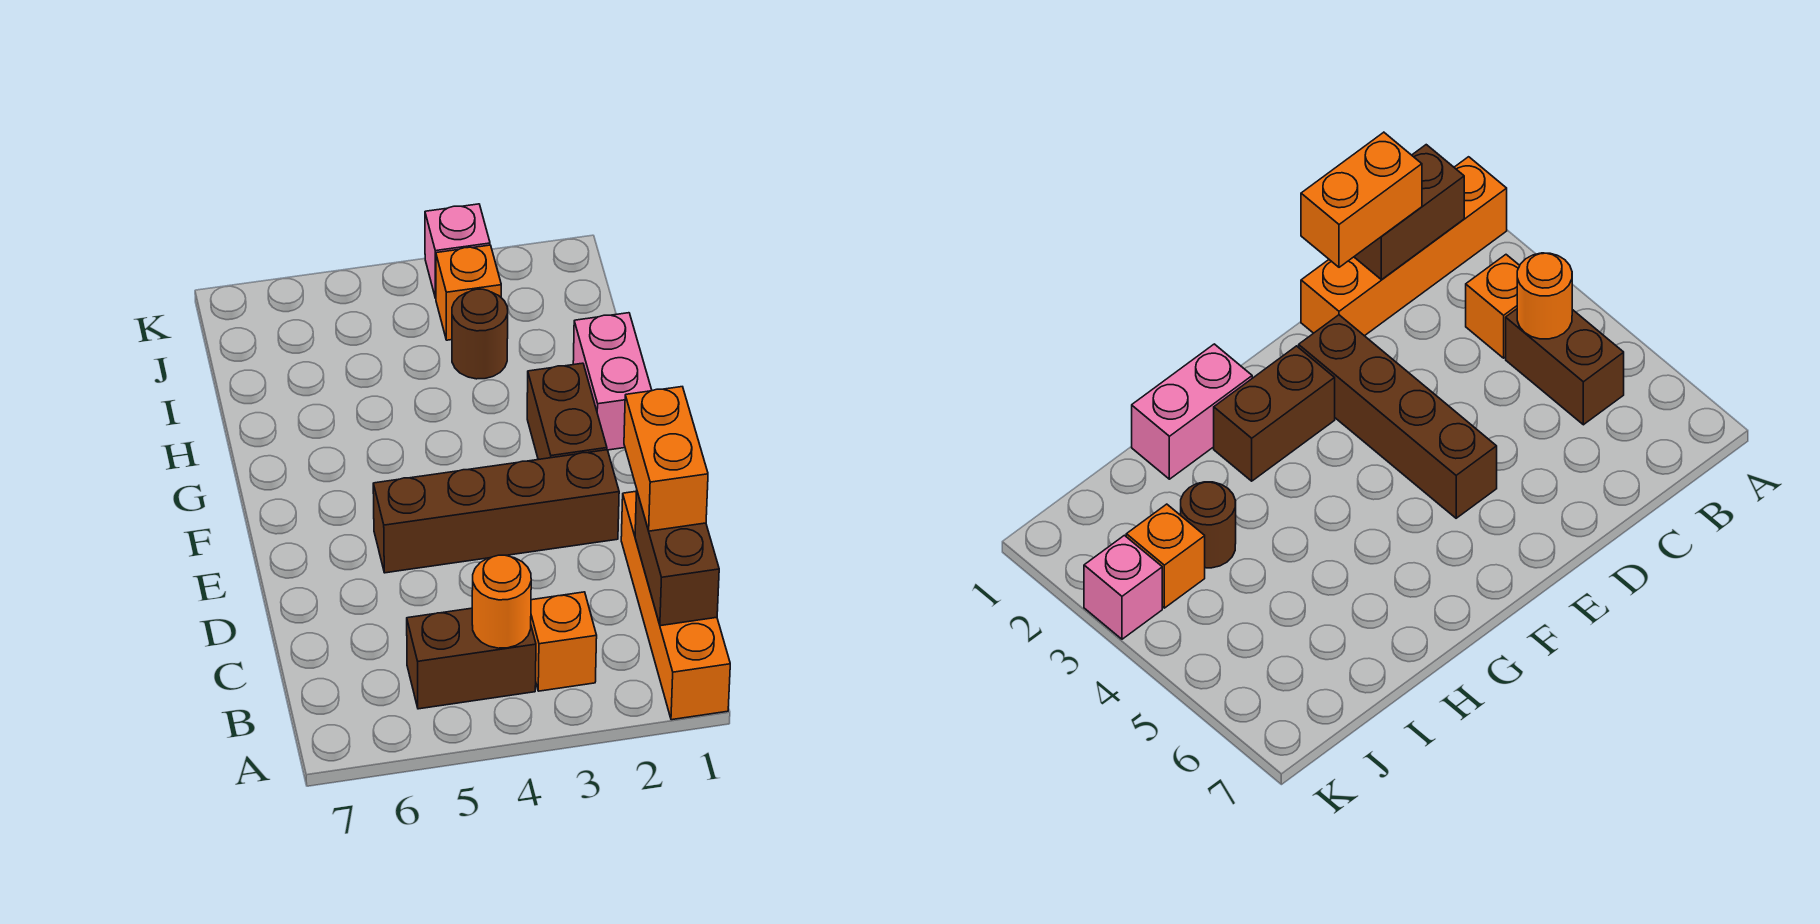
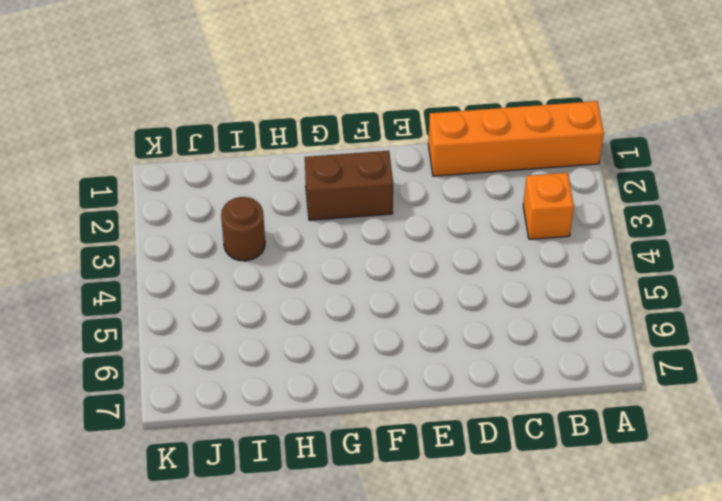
none -> brown brick B4:B5 level 1
none -> brown brick E2:E5 level 1
none -> pink brick G1:H1 level 1

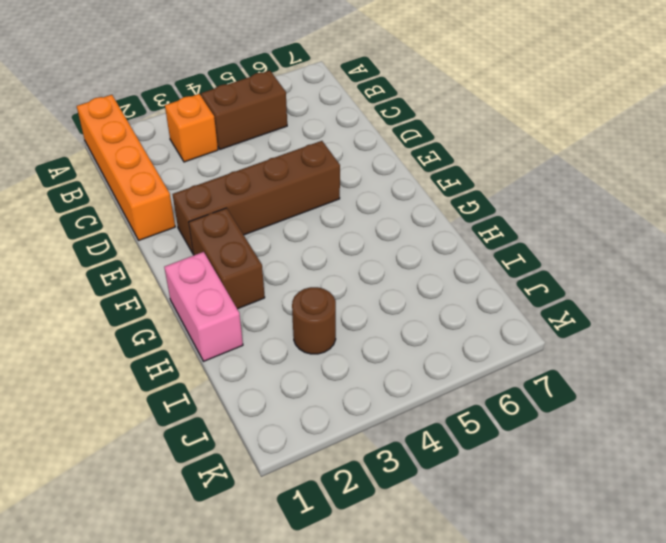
none -> orange brick J3 level 1
none -> pink brick K3 level 1
none -> brown brick B1:C1 level 2

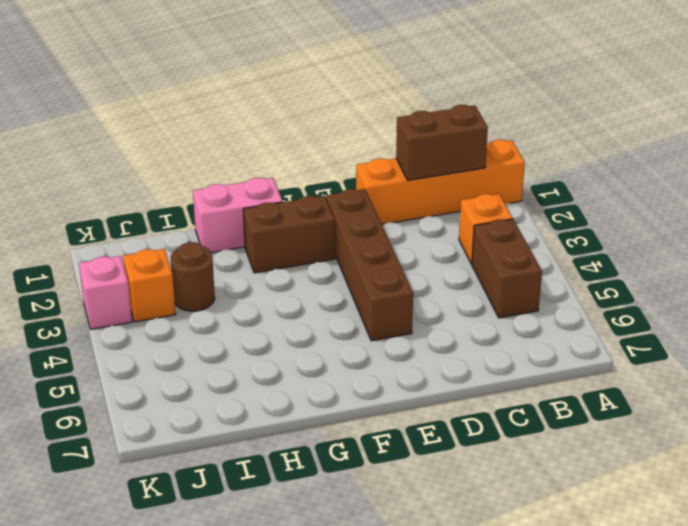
none -> orange round brick B4 level 2
none -> orange brick C1:D1 level 3

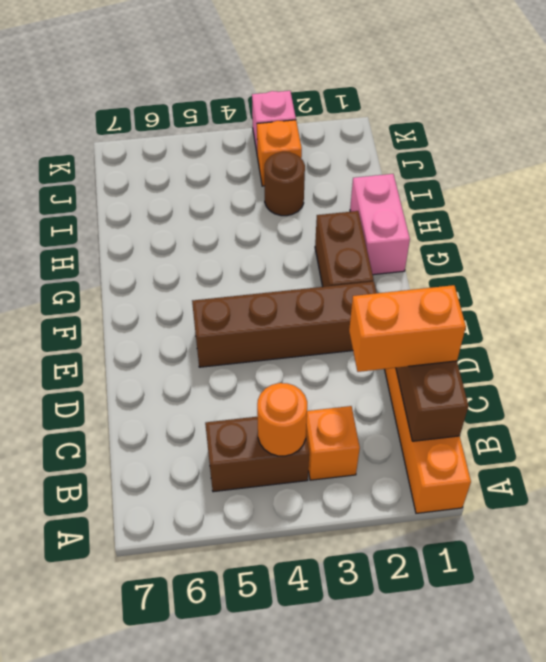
orange brick C1:C2 level 3 -> orange brick C1:D1 level 3

